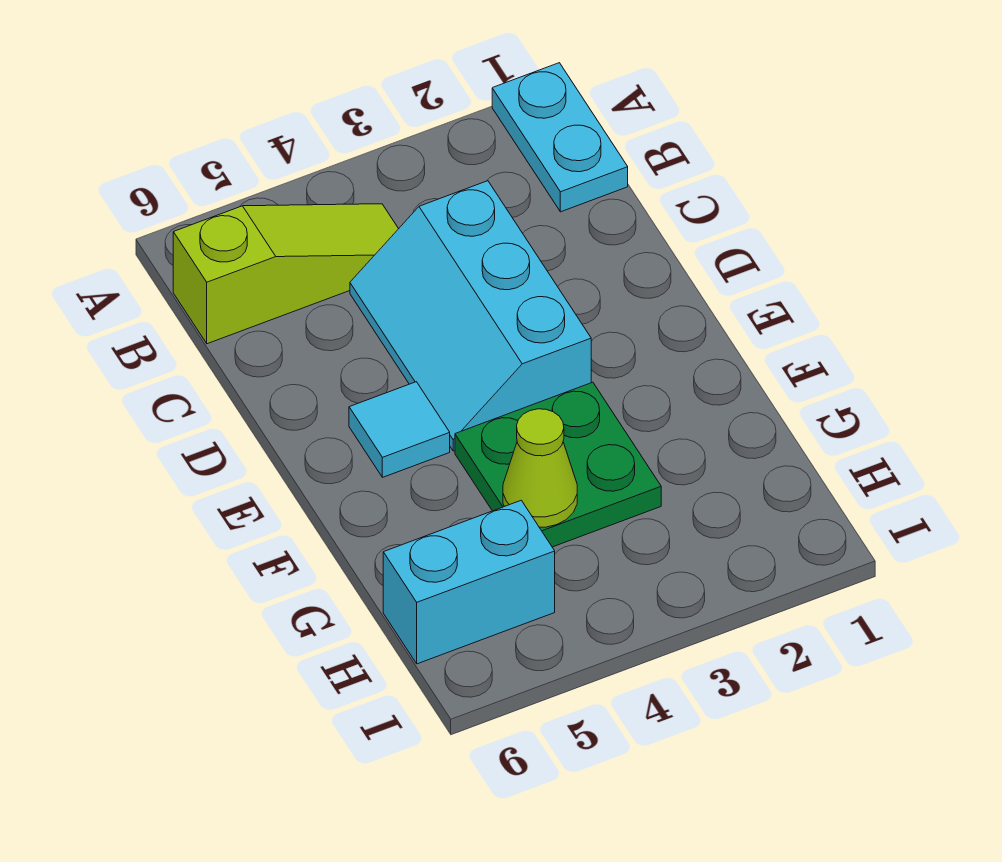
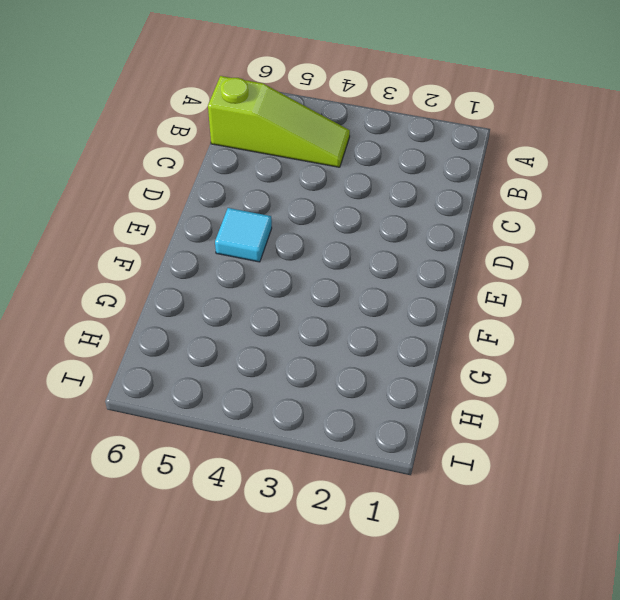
none -> cyan plate A1:B1 level 1
none -> cyan slope C3:E4 level 1 top 3

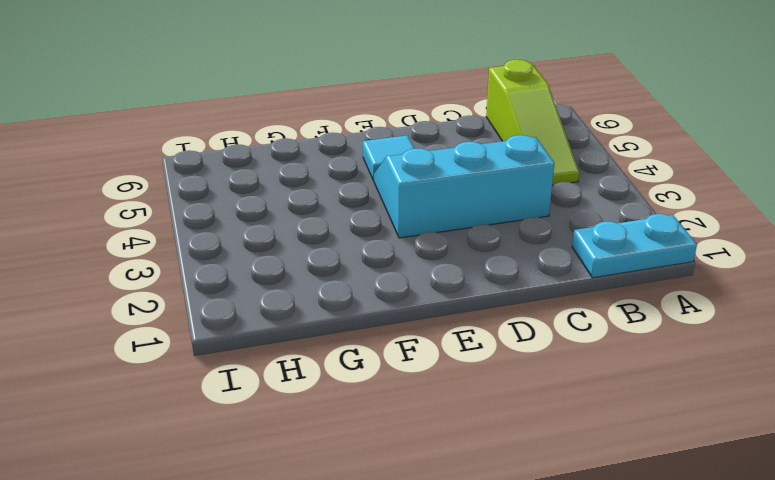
none -> green plate F3:G4 level 1
none -> cyan brick H5:H6 level 1

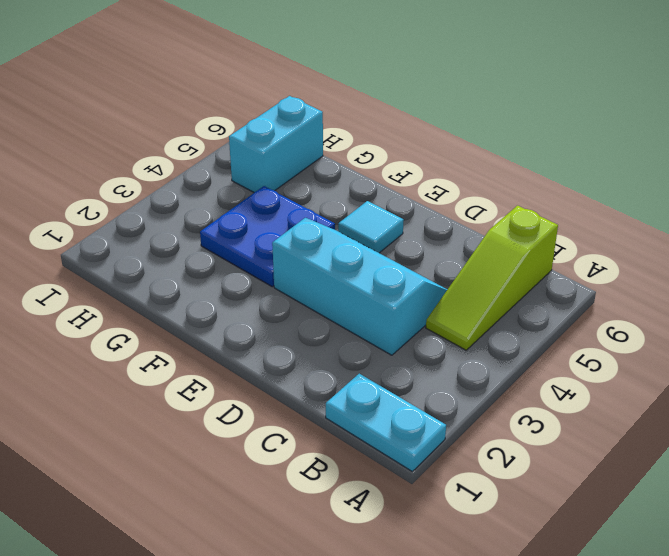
blue plate F3:G4 level 1 -> green plate F3:G4 level 1
none -> lime cone G4 level 2

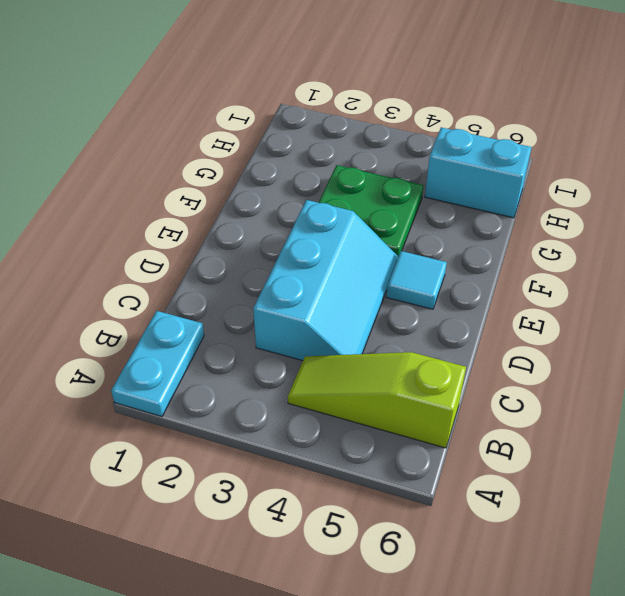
none -> lime cone G4 level 2

